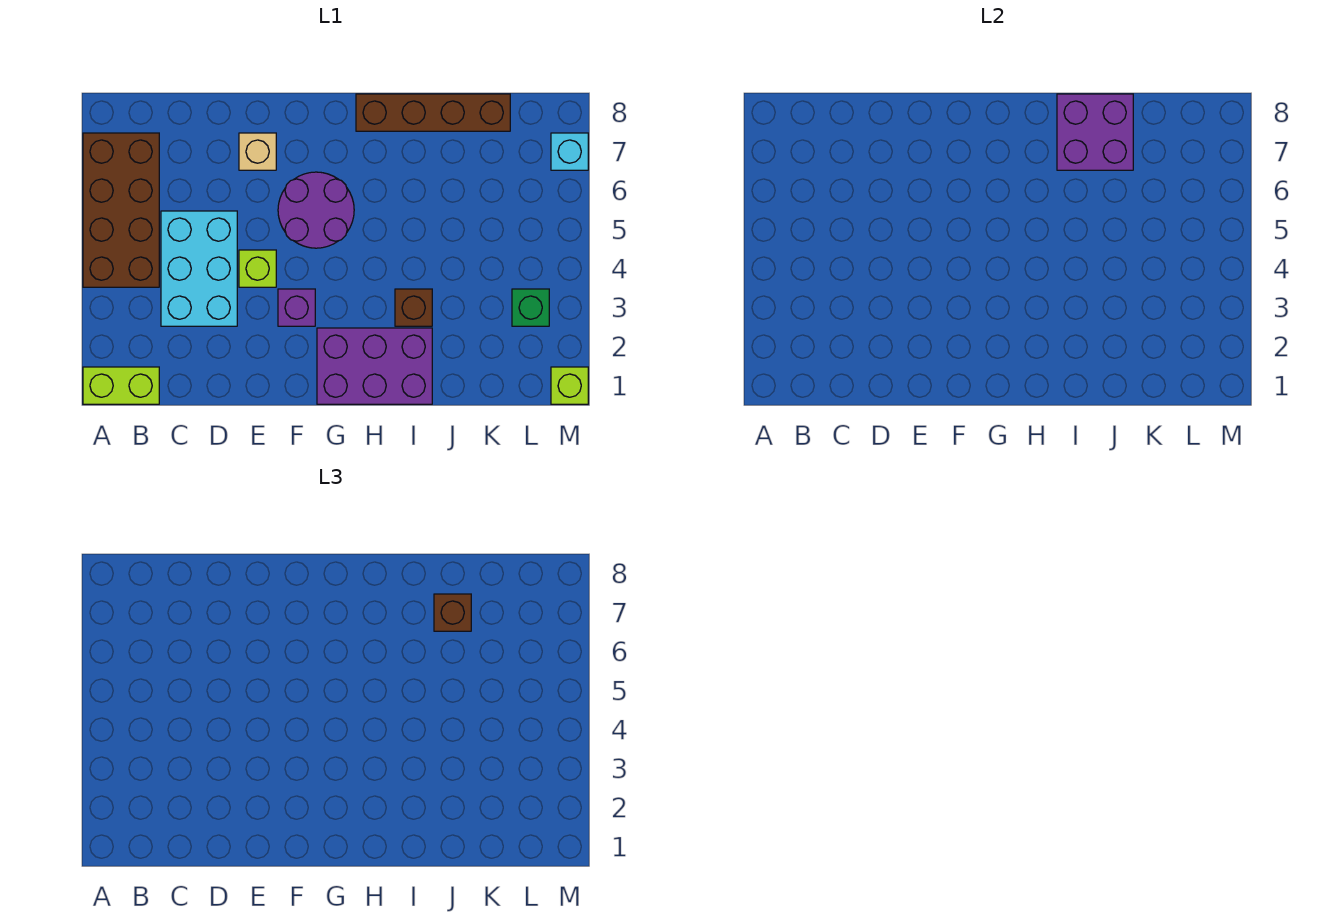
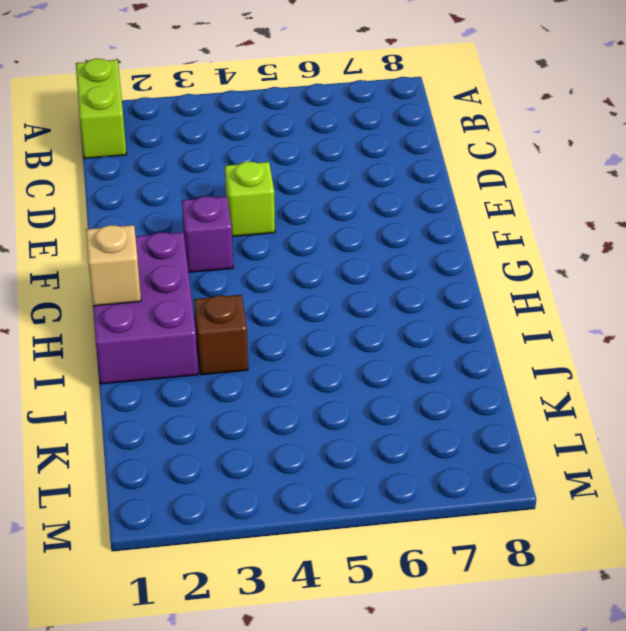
tan brick H1 level 2 -> tan brick E7 level 1
none -> brown brick A4:B7 level 1
none -> cyan brick C3:D5 level 1
none -> purple round brick F5:G6 level 1

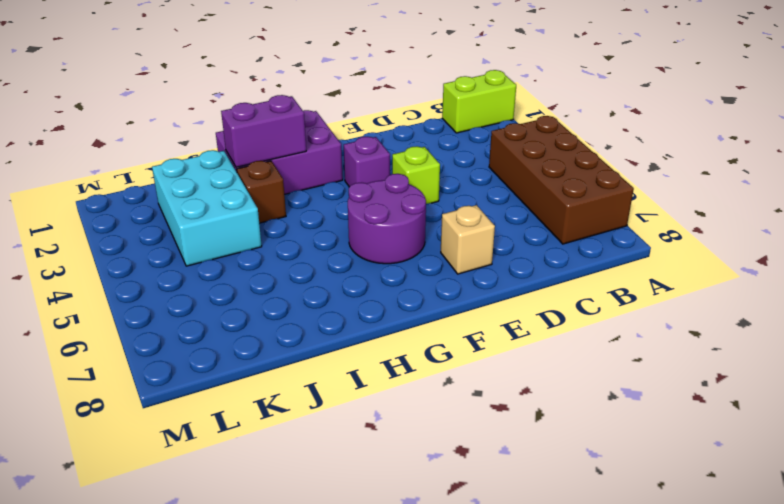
purple brick H2:I2 level 2 -> none
cyan brick J2:K4 level 1 -> cyan brick C3:D5 level 1
none -> brown brick H8:K8 level 1
none -> green brick L3 level 1
none -> lime brick M1 level 1

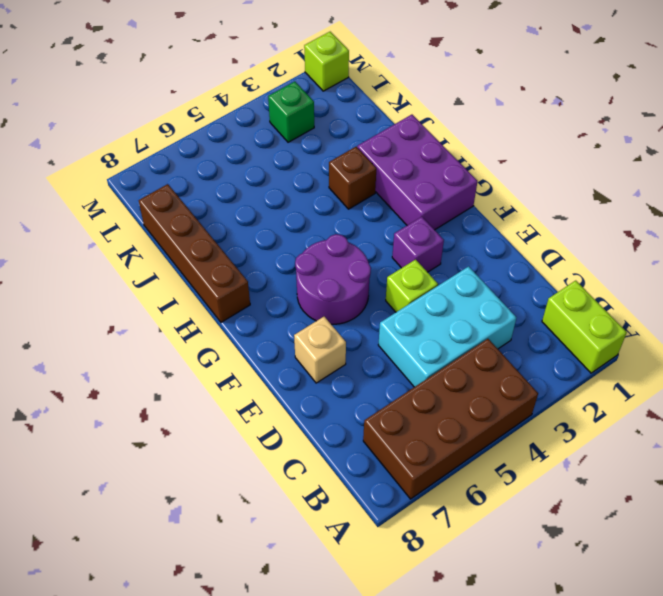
none -> cyan brick M7 level 1
none -> purple brick I7:J8 level 2
none -> brown brick J7 level 3

